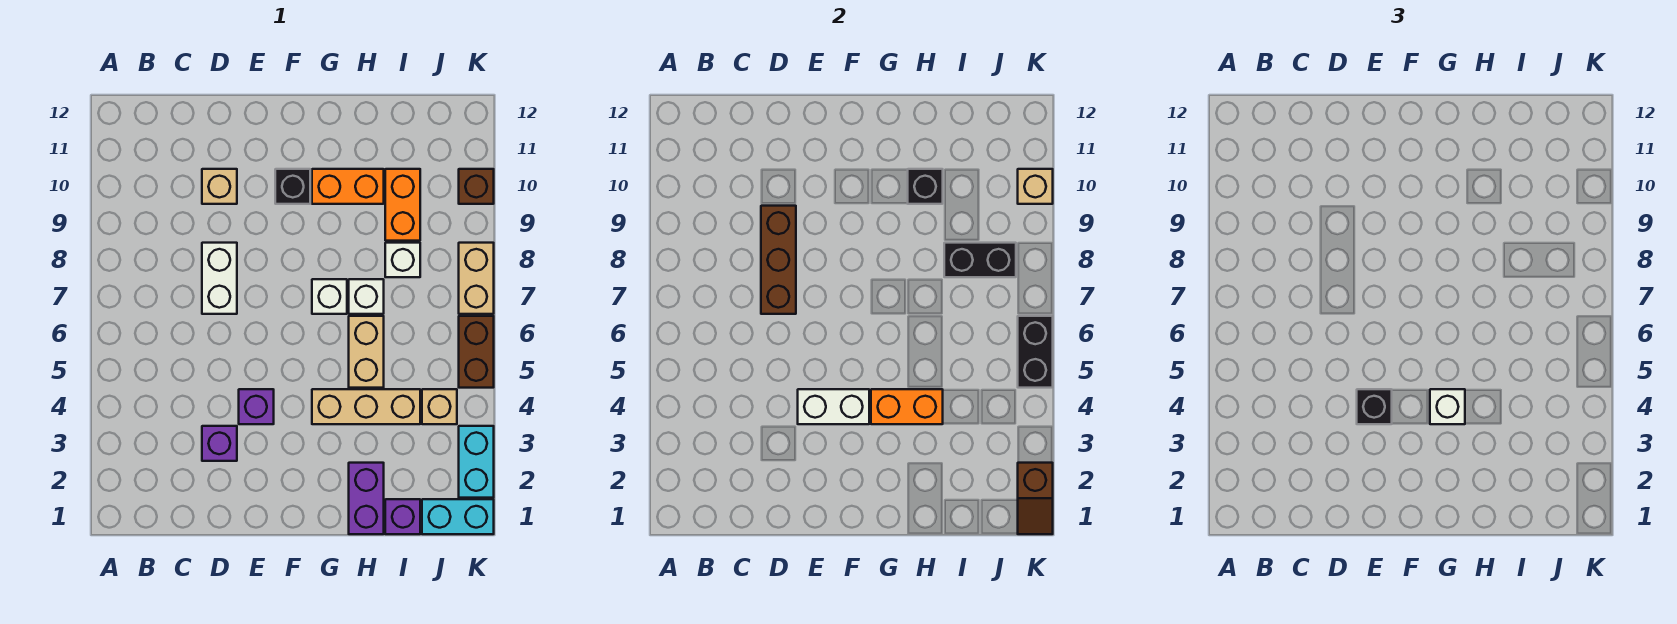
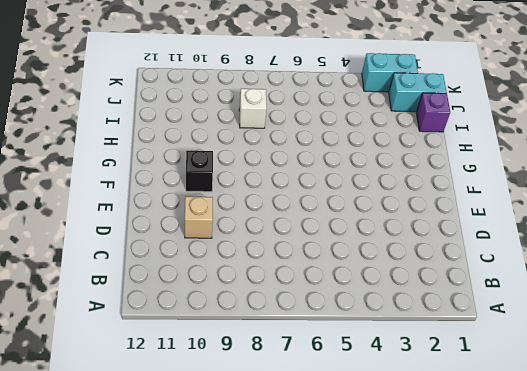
cyan brick J1:J2 level 1 -> cyan brick J1:K1 level 1
none -> purple brick D3 level 1
none -> white brick D7:D8 level 1
none -> purple brick E4 level 1
none -> tan brick G4:I4 level 1

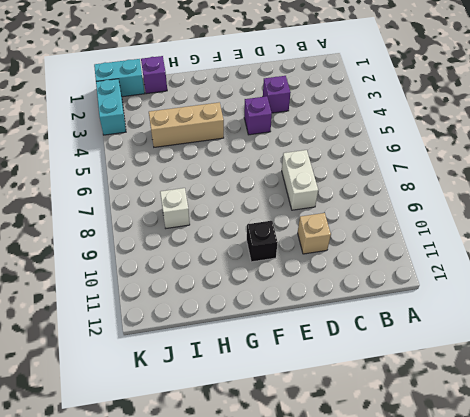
none -> white brick G7 level 1
none -> orange brick G10:H10 level 1
none -> purple brick H1:H2 level 1
none -> tan brick H5:H6 level 1

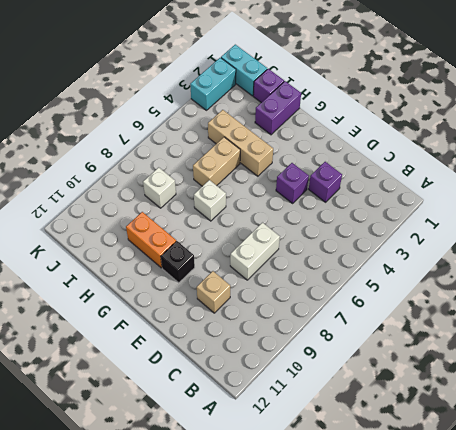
none -> white brick H7 level 1
none -> orange brick I9:I10 level 1
none -> tan brick J4 level 1
none -> brown brick K5:K6 level 1

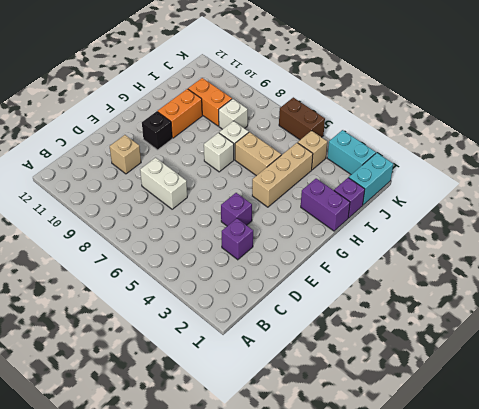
none -> tan brick K7:K8 level 1
none -> brown brick K10 level 1
none -> brown brick D7:D9 level 2
none -> white brick E4:F4 level 2

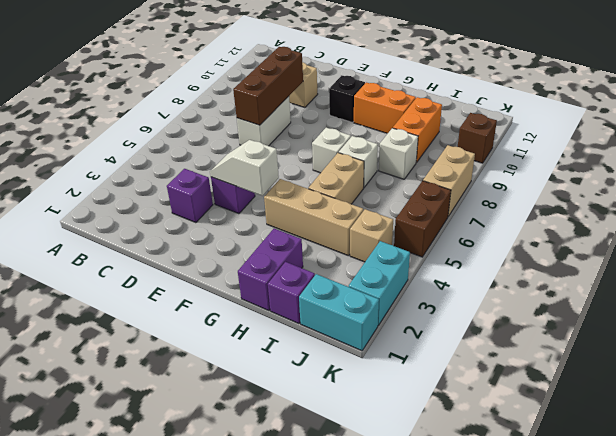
white slope E4:F4 level 2 top F -> white brick E4:F4 level 2
none -> orange brick G4:H4 level 2
none -> black brick H10 level 2
none -> black brick I8:J8 level 2
none -> brown slope K1:K2 level 2 top 2

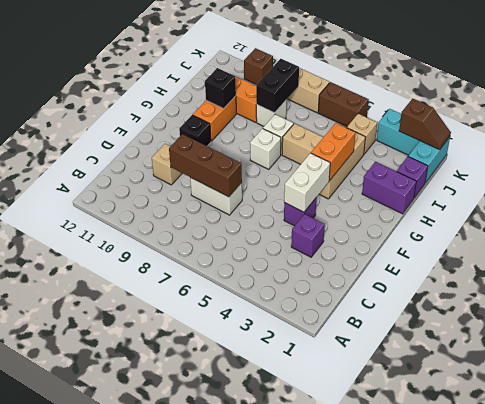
none -> black brick K5:K6 level 2
none -> tan brick K10 level 2
none -> black brick E4 level 3
none -> white brick G4 level 3

